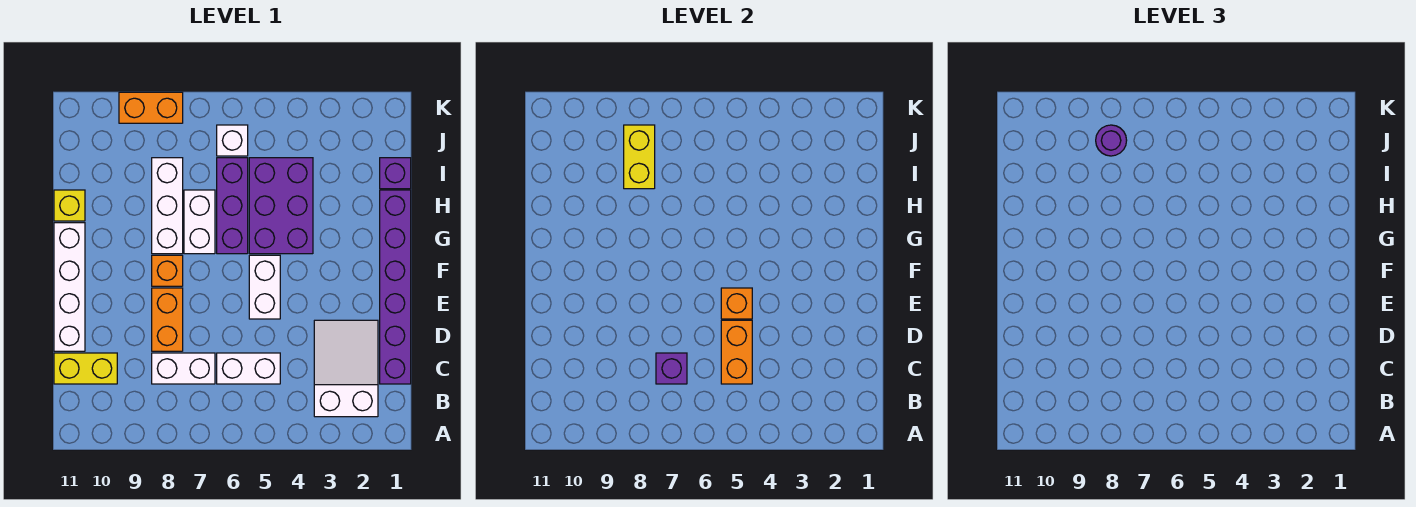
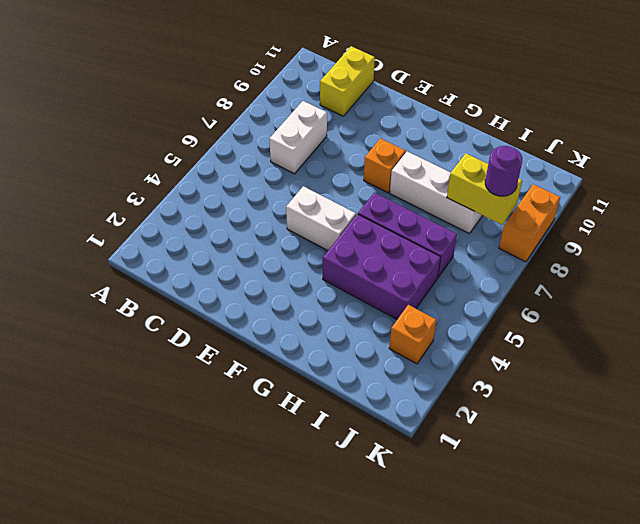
orange brick J3 level 1 -> orange brick E5 level 2
none -> white slope B2:D3 level 1 top B
none -> purple brick C1:H1 level 1
none -> white brick C5:C6 level 1

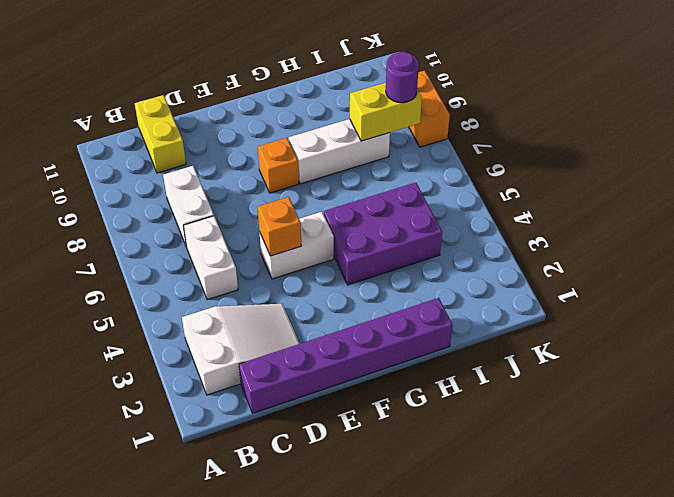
none -> orange brick D8:E8 level 1
none -> white brick D11:G11 level 1
none -> purple brick G6:I6 level 1

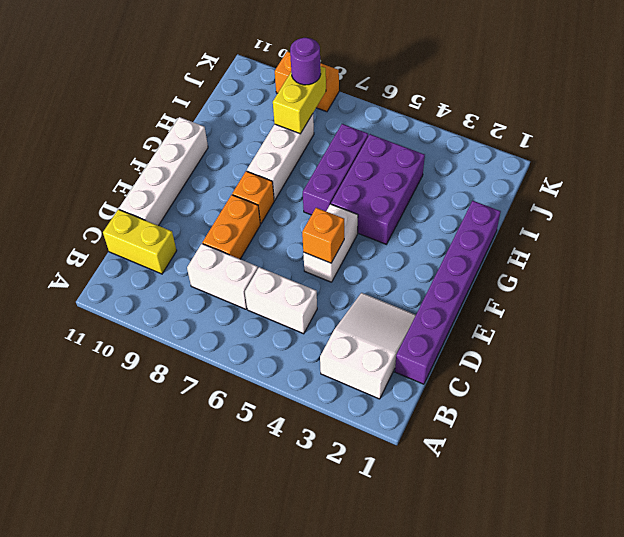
none -> white brick G7:H7 level 1
none -> yellow brick H11 level 1
none -> purple brick I1 level 1

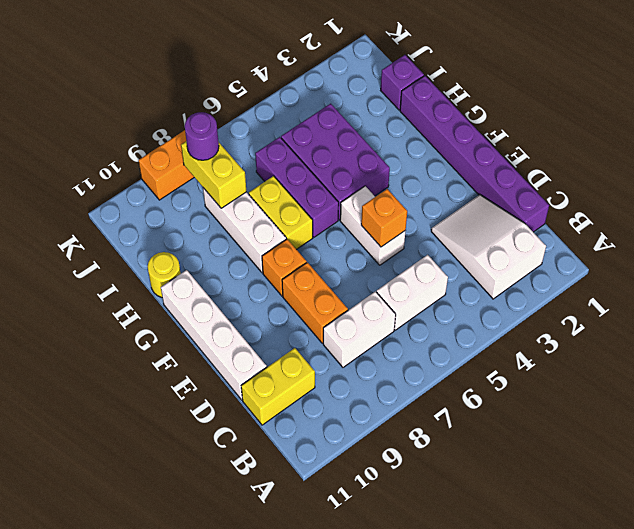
yellow brick G7:H7 level 1 -> white brick G7:H7 level 1
yellow round brick H11 level 1 -> yellow brick H11 level 1
none -> white brick J6 level 1
none -> orange brick C5:D5 level 2
none -> purple brick C7 level 2

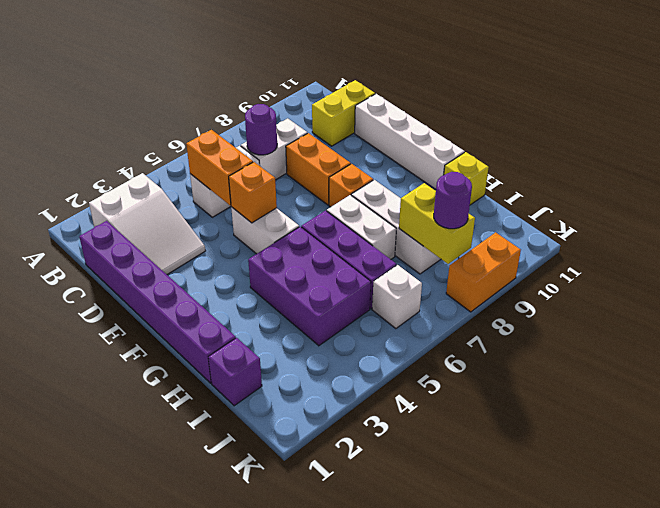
purple round brick C7 level 2 -> purple brick C7 level 2

